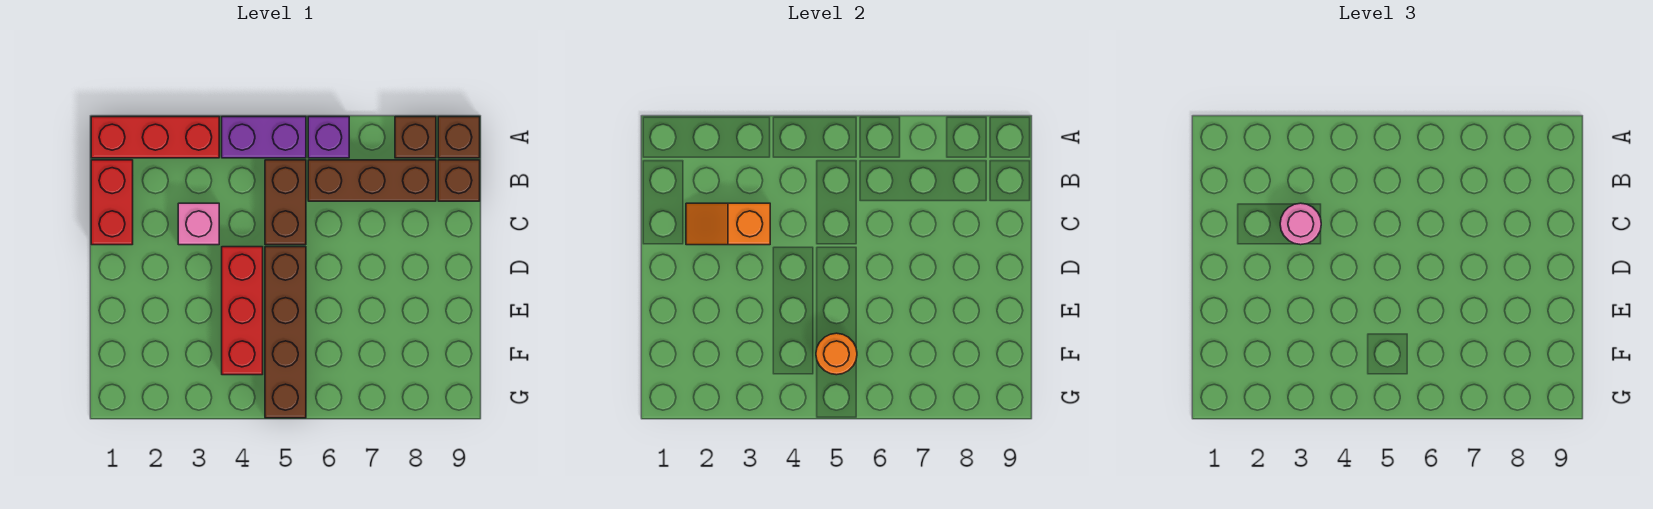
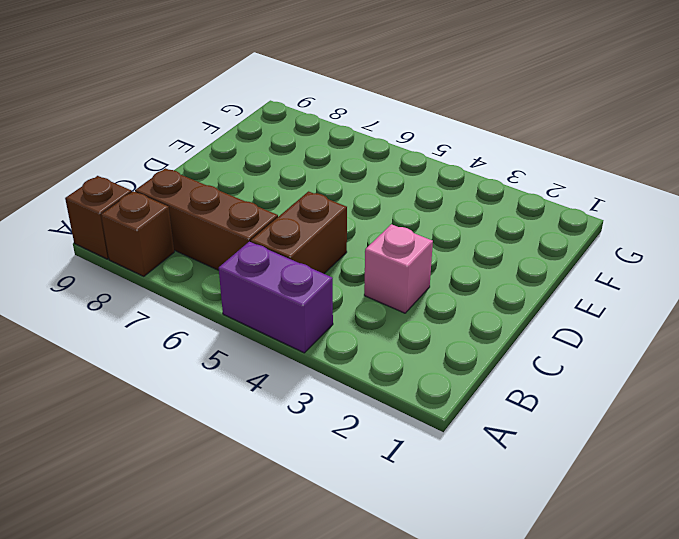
none -> red brick A1:A3 level 1
none -> purple brick A6 level 1
none -> red brick B1:C1 level 1

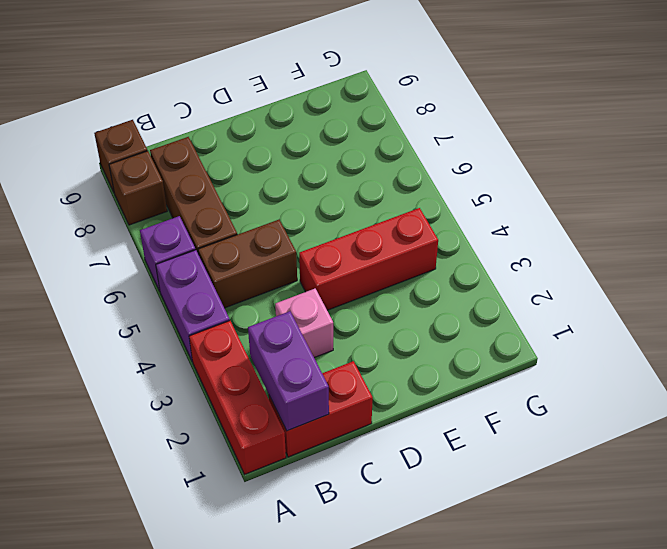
purple brick B1:B2 level 2 -> none
none -> brown brick B9 level 1
none -> brown brick D5:G5 level 1
none -> orange slope C2:C3 level 2 top 3

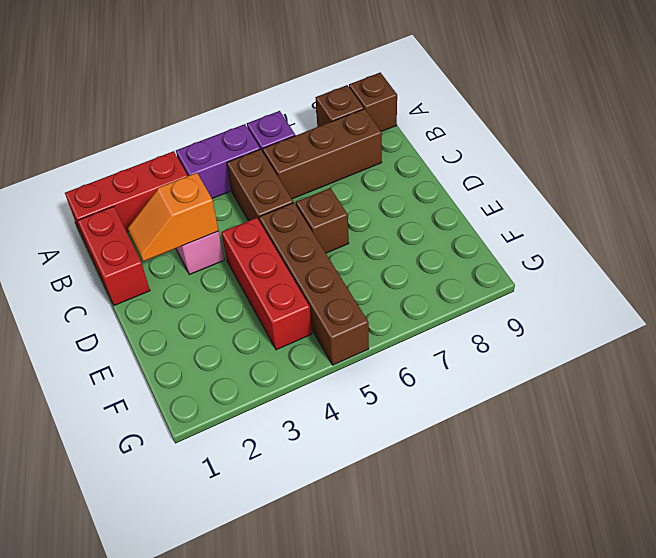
brown brick D6 level 1 -> brown brick B9 level 1
none -> orange round brick F5 level 2
none -> pink round brick C3 level 3

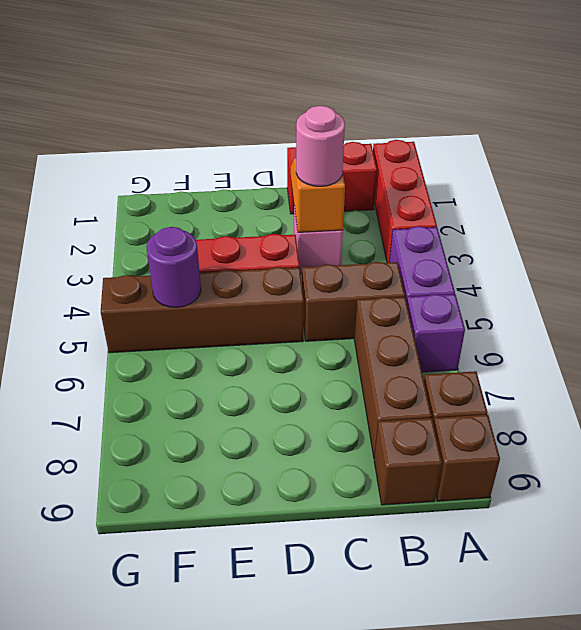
purple round brick F5 level 2 -> orange round brick F5 level 2

